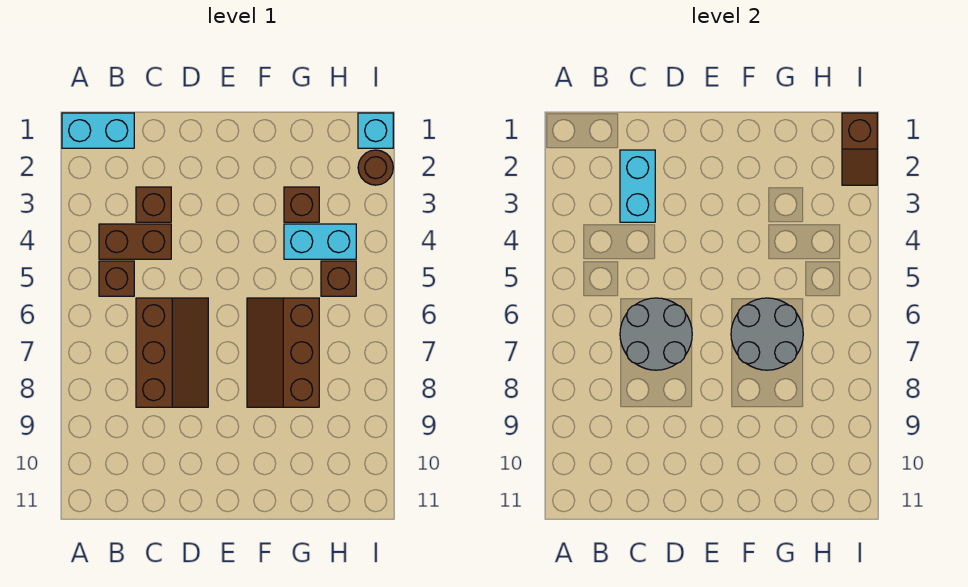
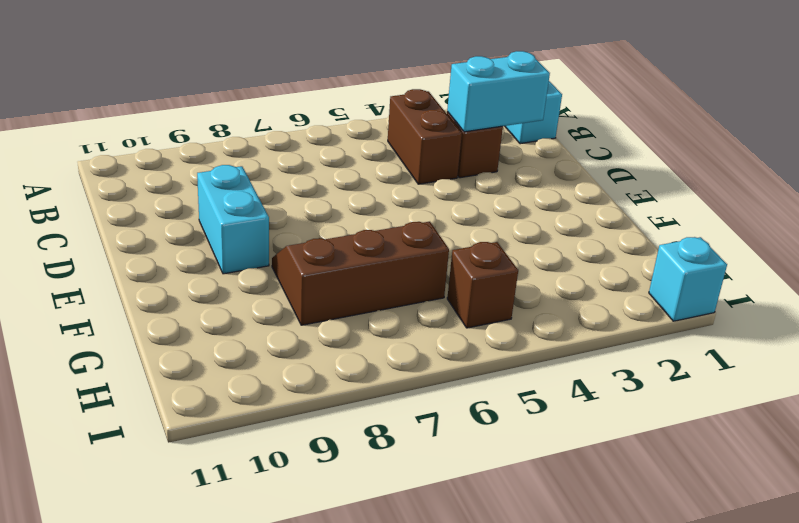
cyan brick D9:E9 level 1 -> cyan brick G4:H4 level 1
none -> brown brick B5 level 1
none -> brown slope C6:D8 level 1 top C
none -> brown brick G3 level 1

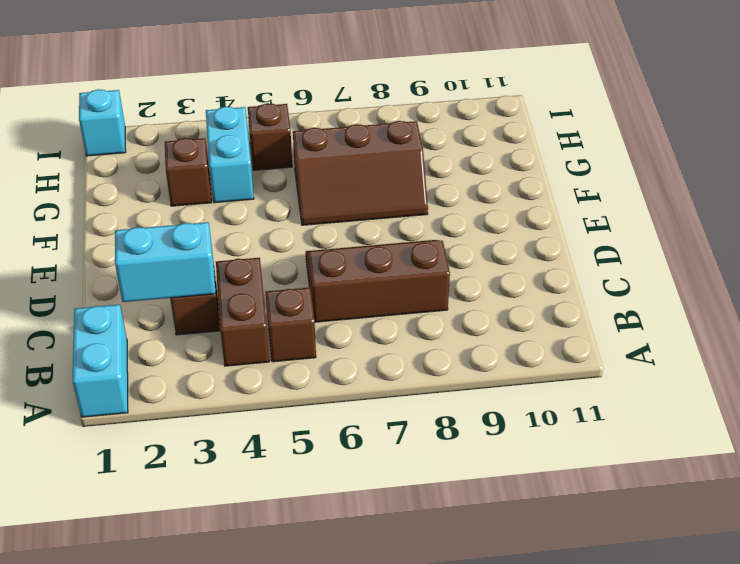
none -> brown round brick I2 level 1
none -> grey round brick C6:D7 level 2
none -> grey round brick F6:G7 level 2

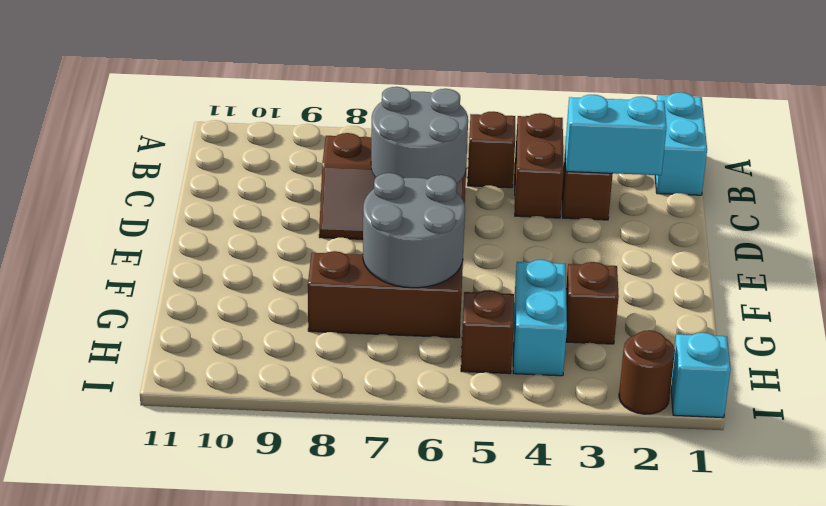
none -> brown slope I1:I2 level 2 top 1

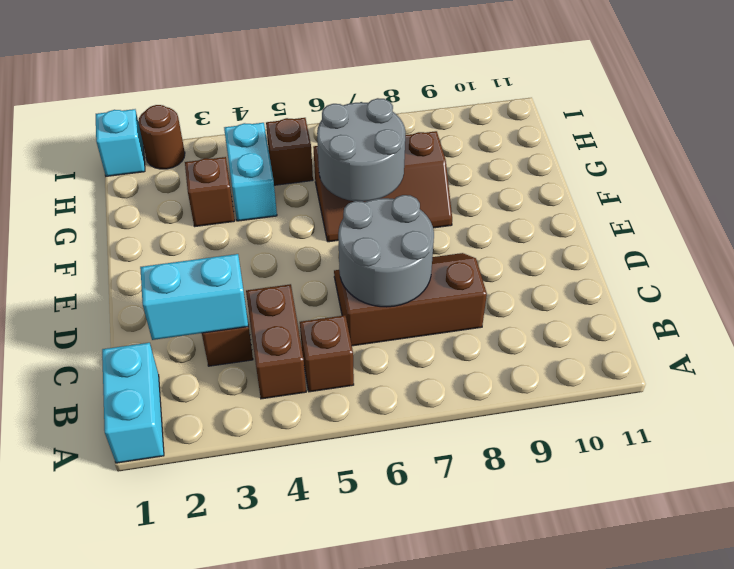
none -> brown slope I1:I2 level 2 top 1

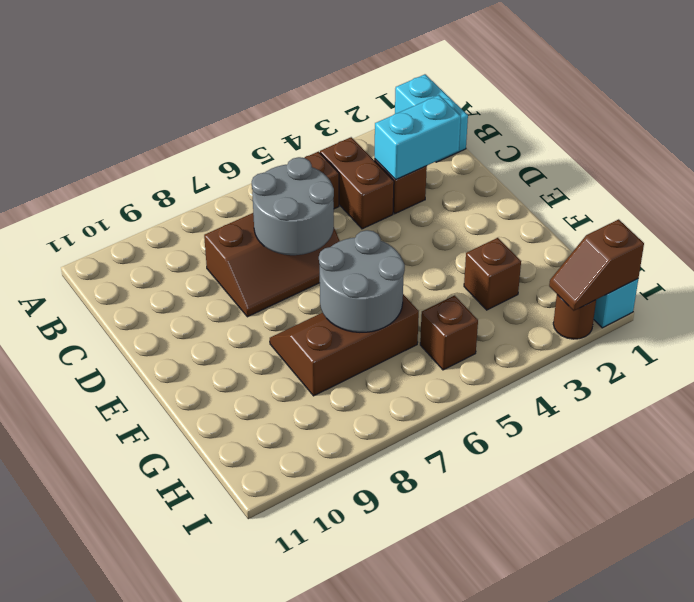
none -> cyan brick G4:H4 level 1

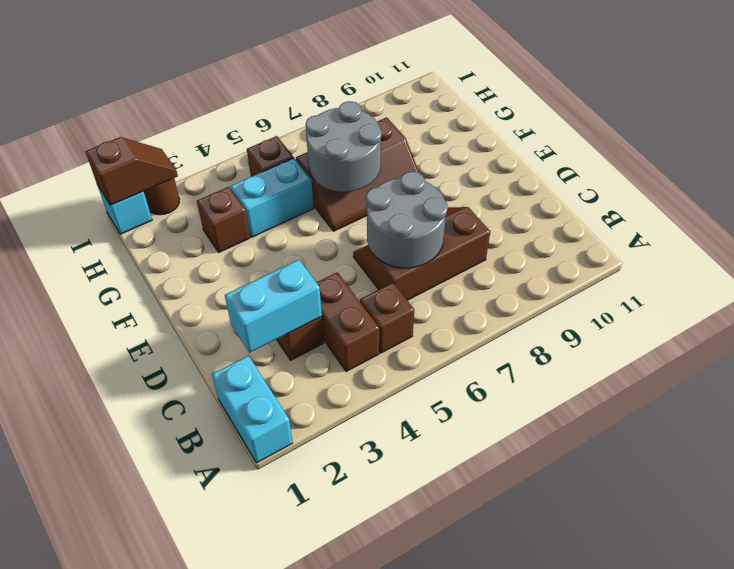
cyan brick G4:G5 level 1 -> cyan brick G4:H4 level 1

